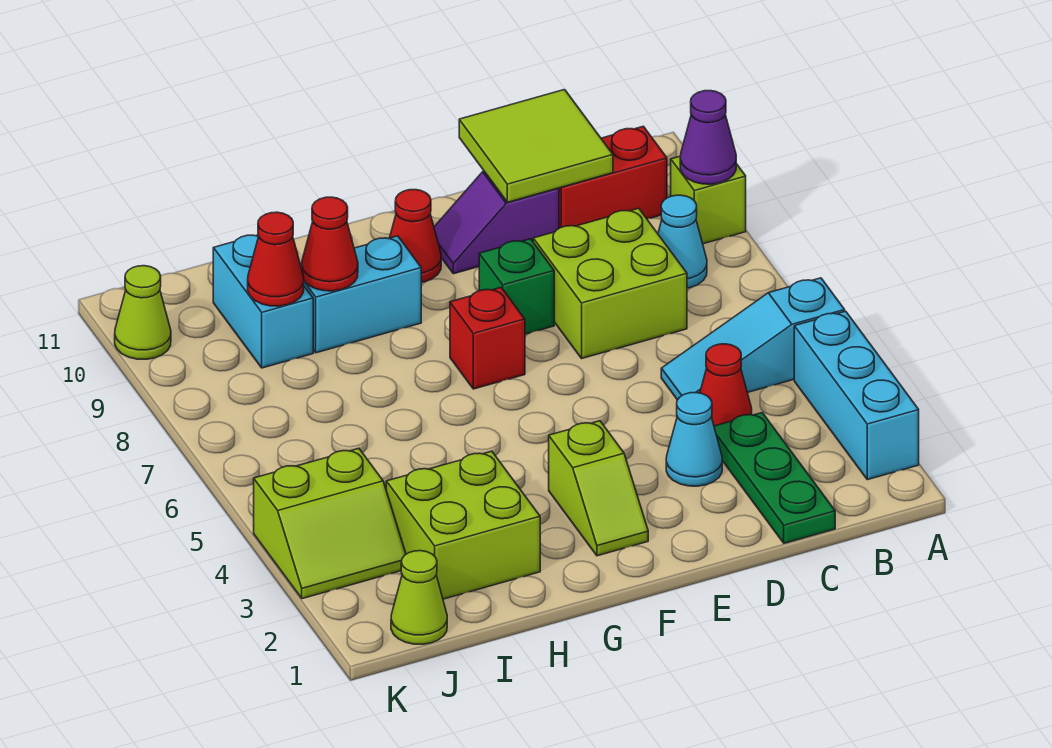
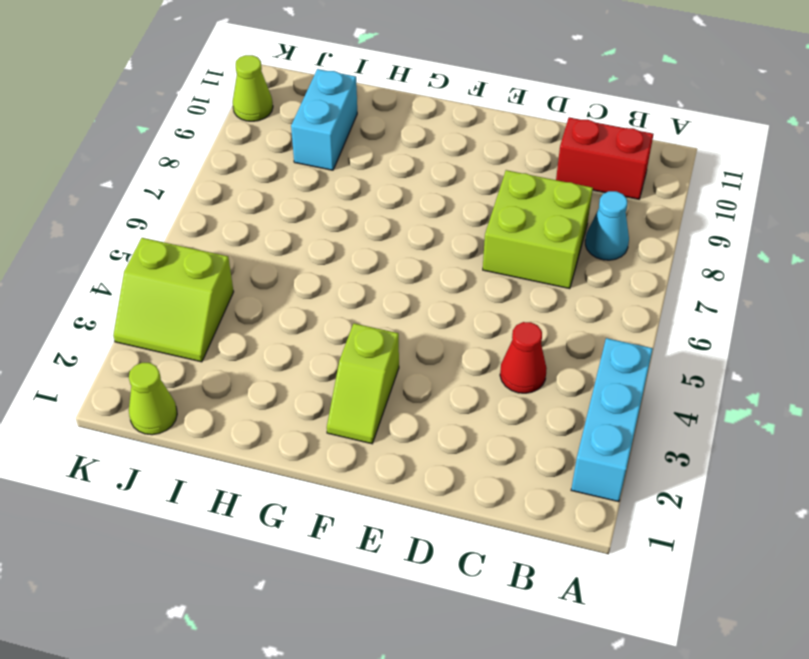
none -> cyan slope A5:C5 level 1 top A
none -> lime brick A9 level 1
none -> green plate C1:C3 level 1

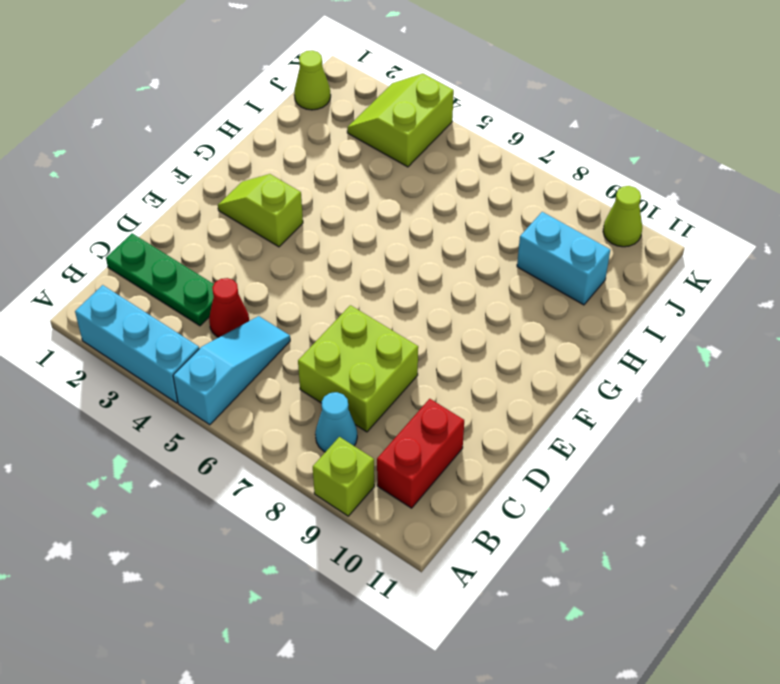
none -> cyan cone D3 level 1
none -> purple slope D10:E10 level 1 top D
none -> green brick E8 level 1

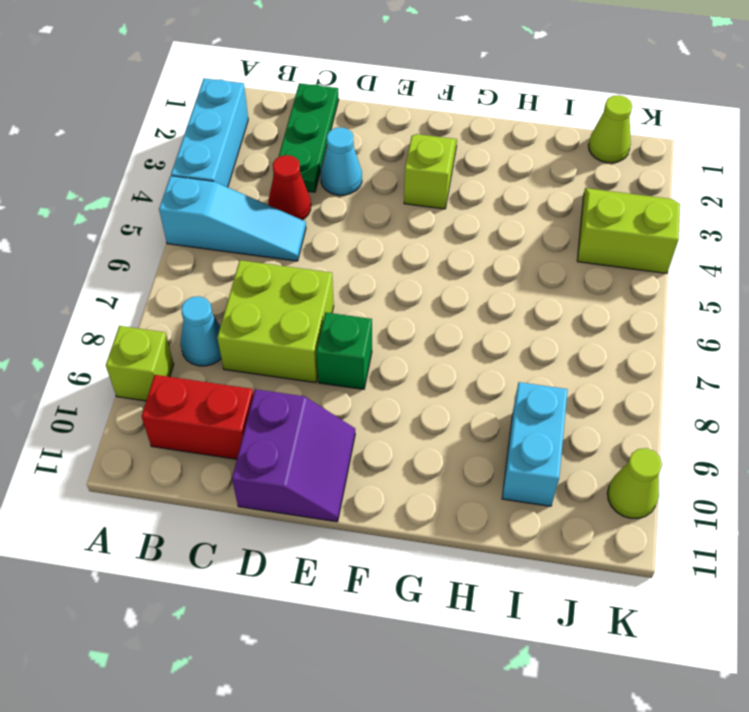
purple slope D10:E11 level 1 top D -> purple slope D10:E10 level 1 top D
none -> red brick F7 level 1
none -> red cone F10 level 1
none -> cyan brick G9:H9 level 1

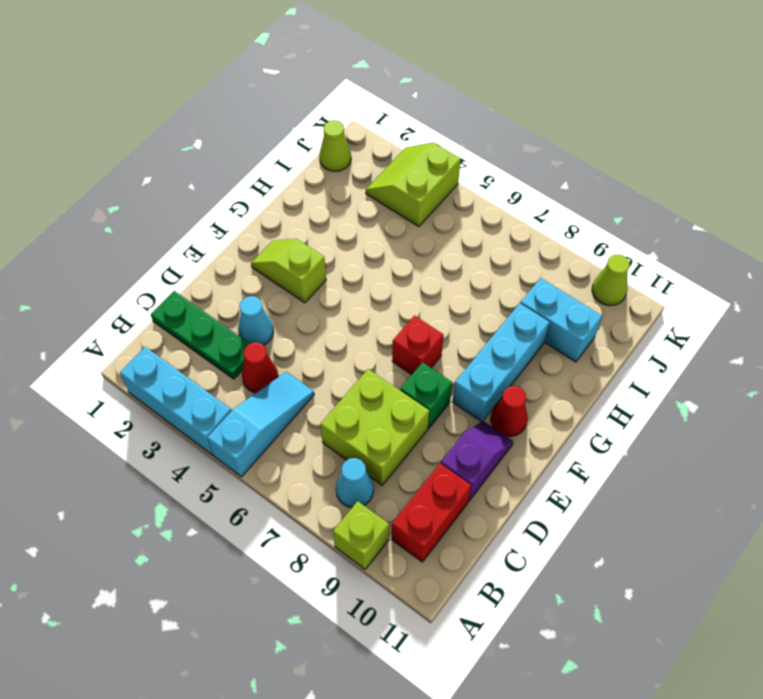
cyan brick F9:H9 level 1 -> cyan brick G9:H9 level 1
none -> lime brick H2:I3 level 1
none -> purple cone A9 level 2
none -> lime tile C10:D11 level 2

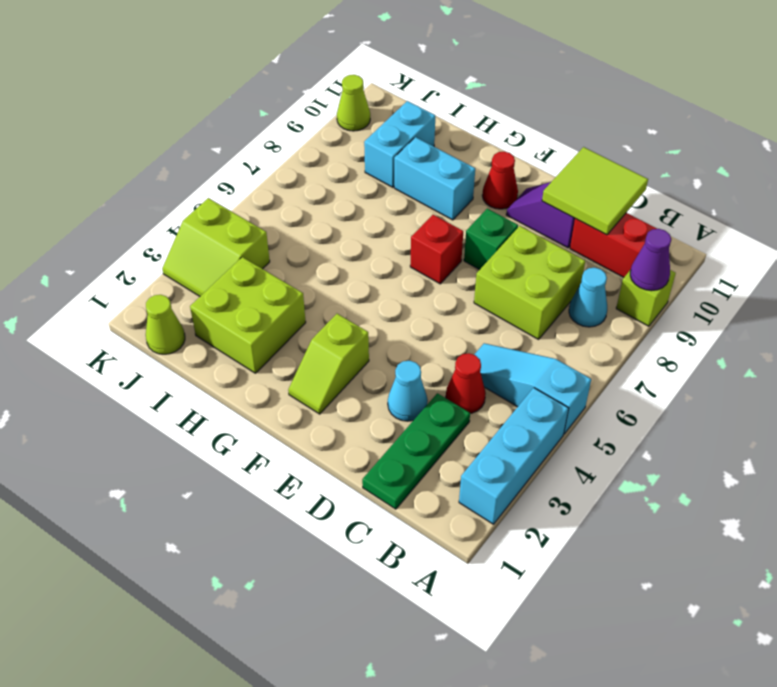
none -> red cone H9 level 2
none -> red cone I9 level 2

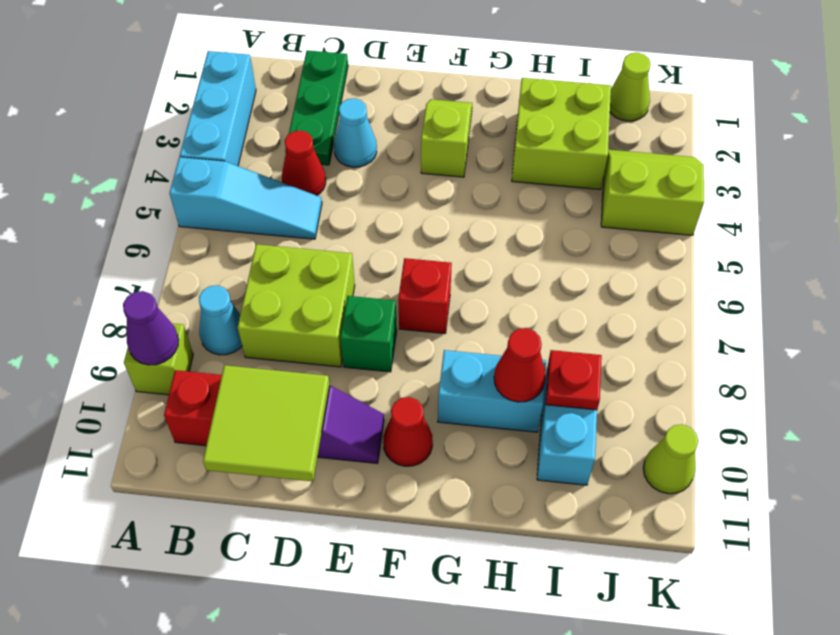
red plate I9 level 2 -> red cone I9 level 2

